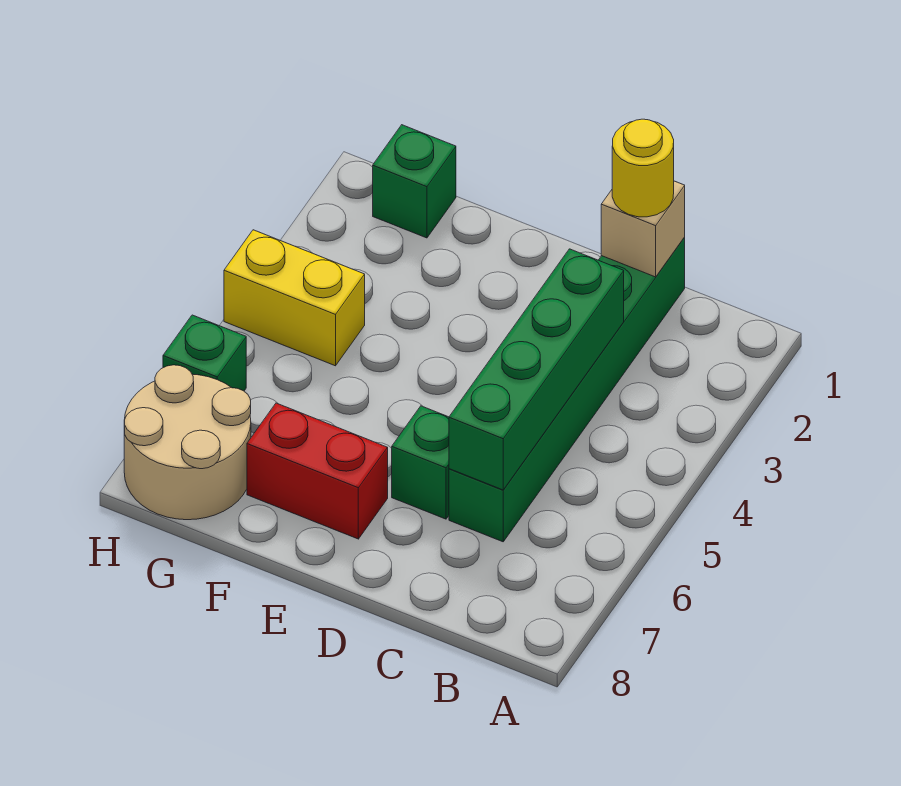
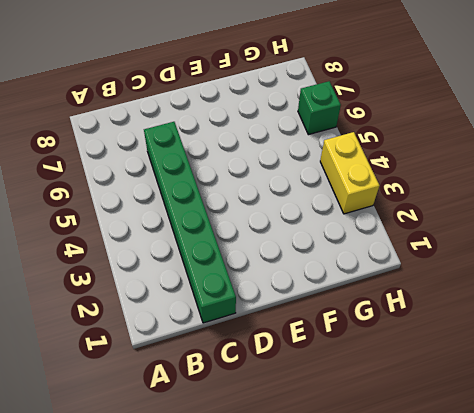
yellow brick H3:H4 level 1 -> yellow brick G4:H4 level 1
none -> green brick D6 level 1
none -> red brick E7:F7 level 1

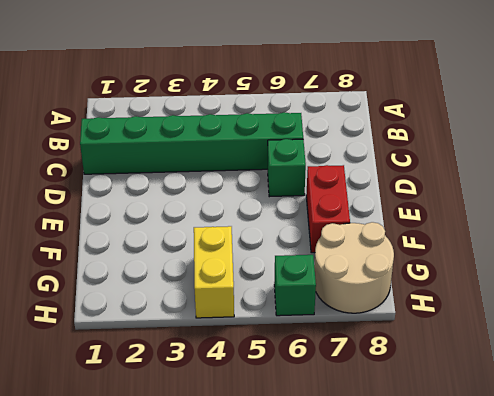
none -> green brick G1 level 1
none -> tan brick C1 level 2

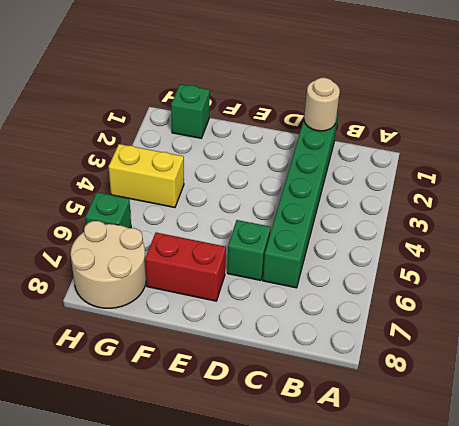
tan round brick C1 level 2 -> tan brick C1 level 2
none -> green brick C3:C6 level 2
none -> yellow round brick C1 level 3

